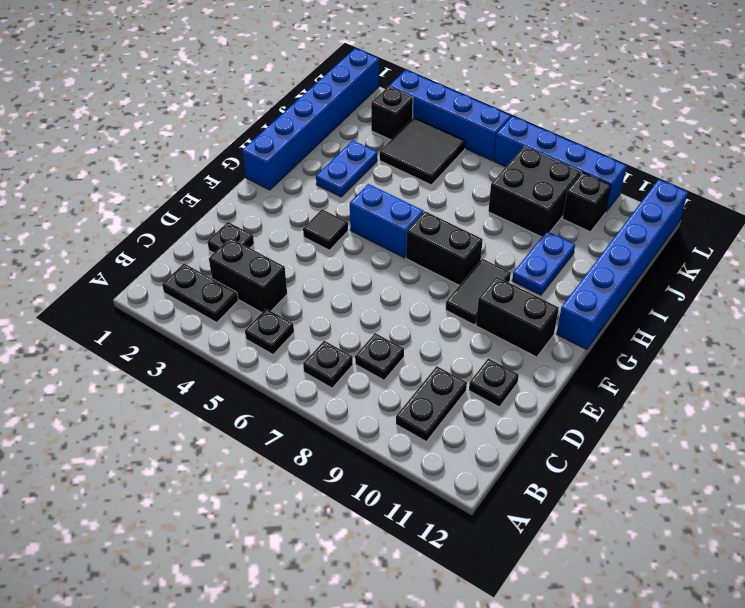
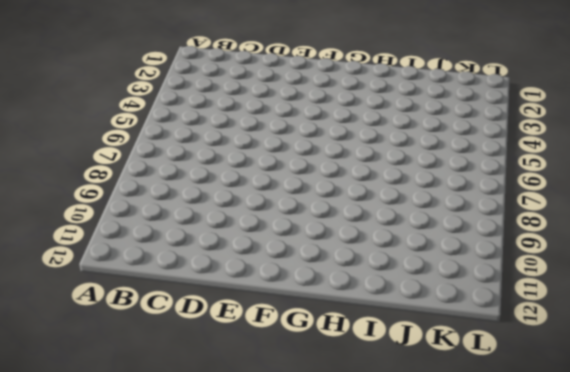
none -> black plate B2:B3 level 1
none -> black plate B5 level 1
none -> black plate B7 level 1

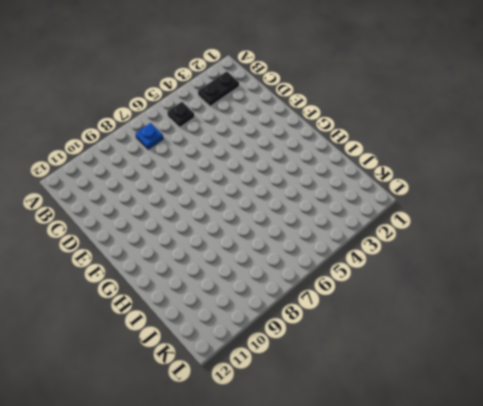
blue plate B7 level 1 -> black plate B7 level 1
none -> black plate B10:C10 level 1
none -> black brick C3:C4 level 1
none -> black plate C8 level 1

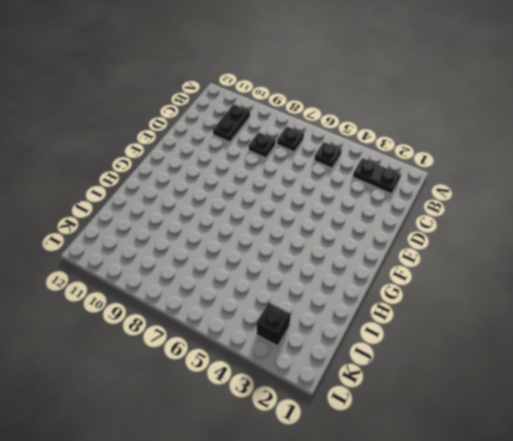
none -> black brick C3:C4 level 1
none -> black plate D2 level 1
none -> black plate D11 level 1

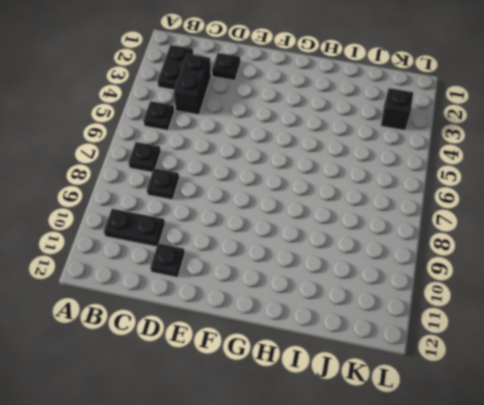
none -> black tile F4 level 1
none -> black tile F9:G9 level 1
none -> black brick F10:F11 level 1

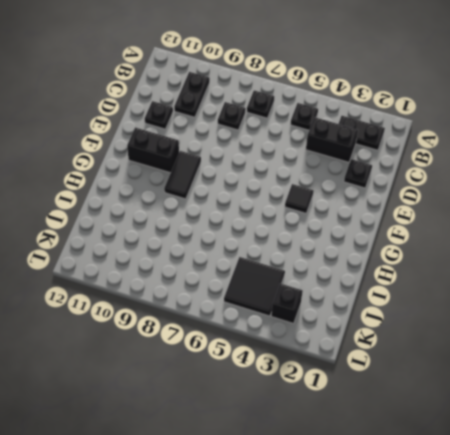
none -> blue brick G1:L1 level 1
none -> blue brick G5:G6 level 1
none -> black brick G7:G8 level 1

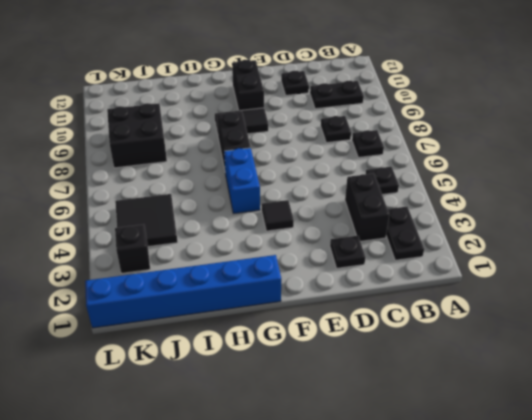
none -> blue brick G12:L12 level 1
none -> blue plate H3:I3 level 1
none -> blue plate H10:I10 level 1

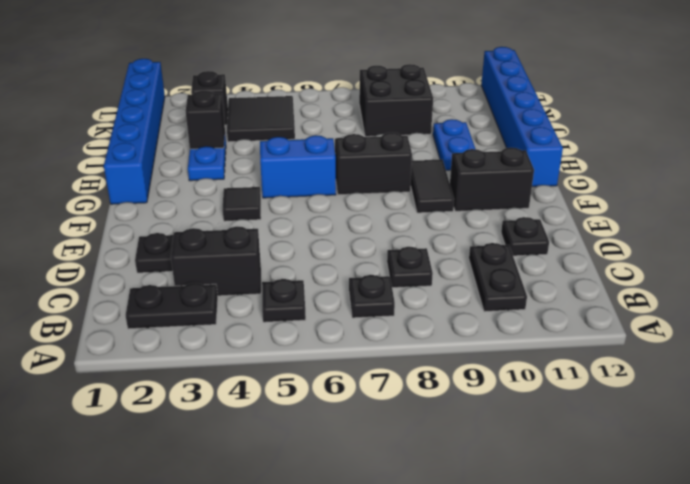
black brick I3 level 2 -> black brick K10 level 1
none -> blue brick L3:L6 level 1
none -> blue brick L7:L10 level 1

